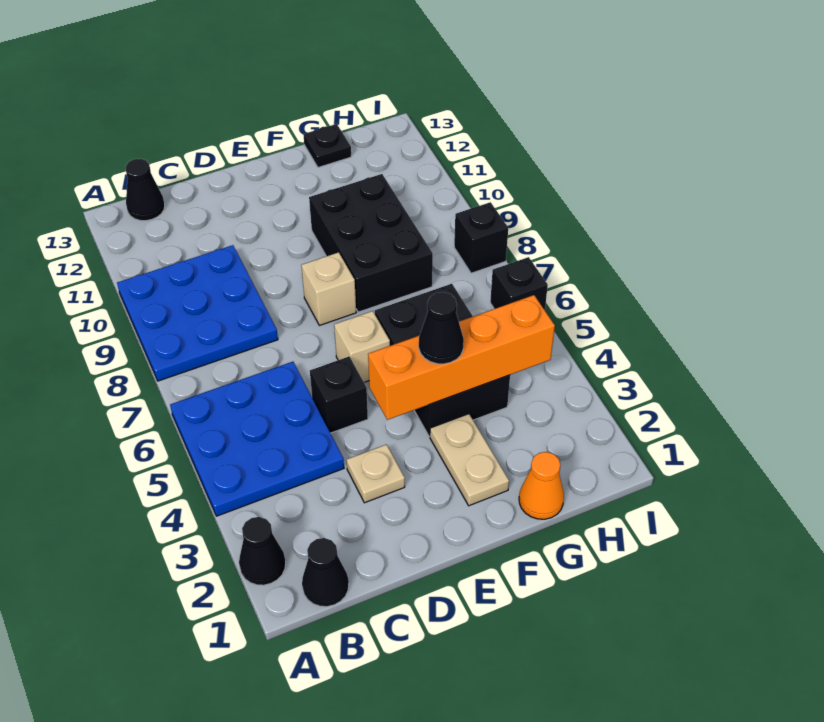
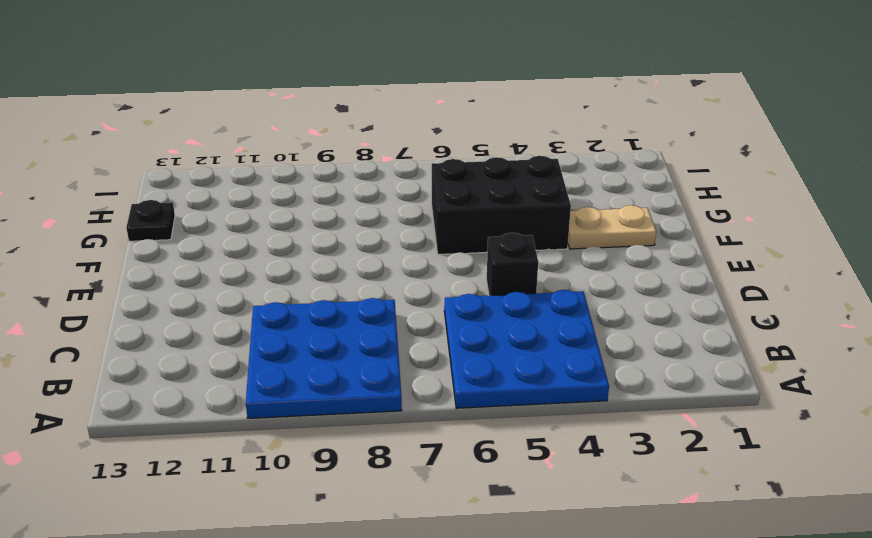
none -> black cone A2 level 1
none -> black cone B1 level 1
none -> black cone B13 level 1

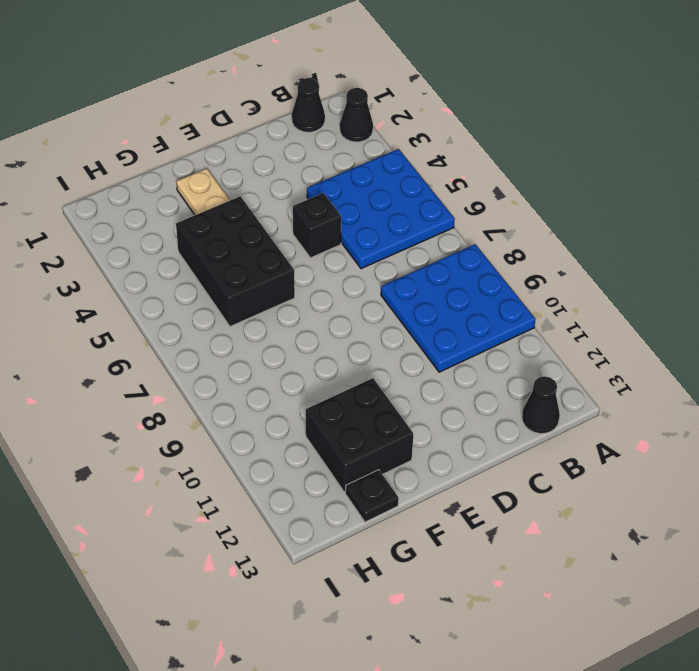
black brick F11:G12 level 1 -> none
none -> tan plate D3 level 1
none -> tan brick E6 level 1
none -> tan brick E8 level 1

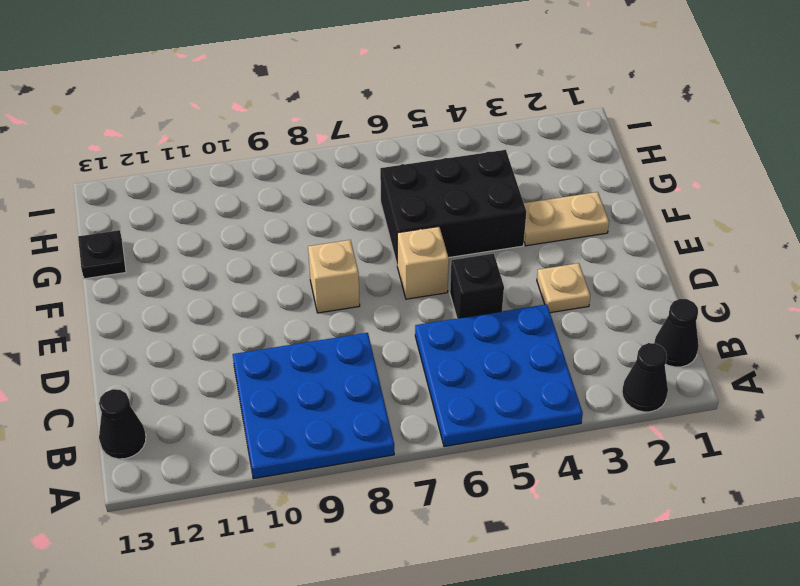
none -> black brick F8:G10 level 1
none -> orange cone G1 level 1
none -> black brick I6 level 1

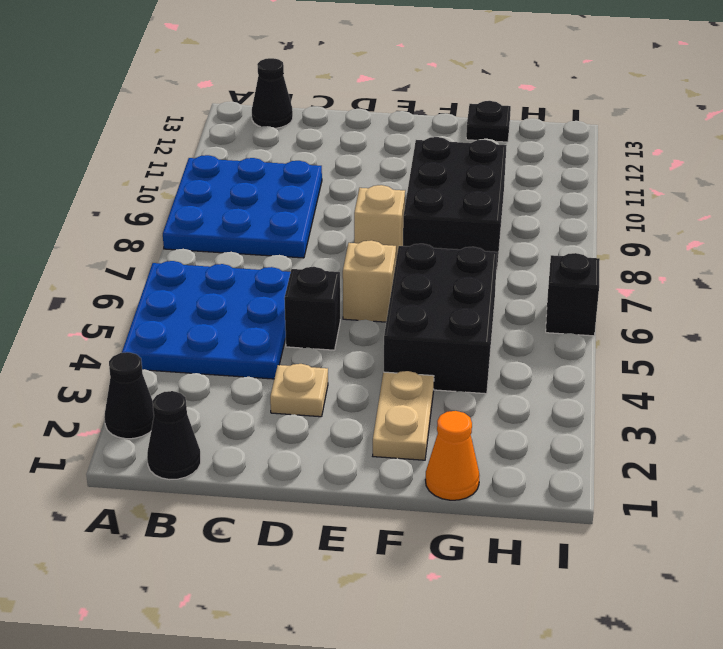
none -> black brick I8 level 1
none -> orange brick E4:H4 level 2
none -> black cone F4 level 3

